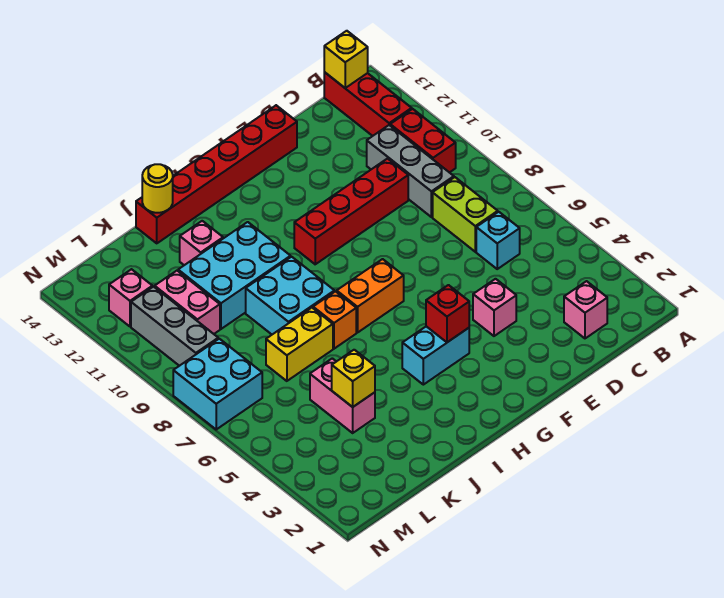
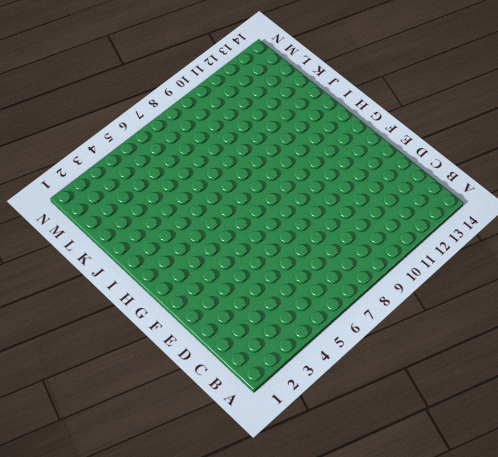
none -> red brick B10:B11 level 1
none -> red brick B12:B14 level 1
none -> pink brick C2 level 1

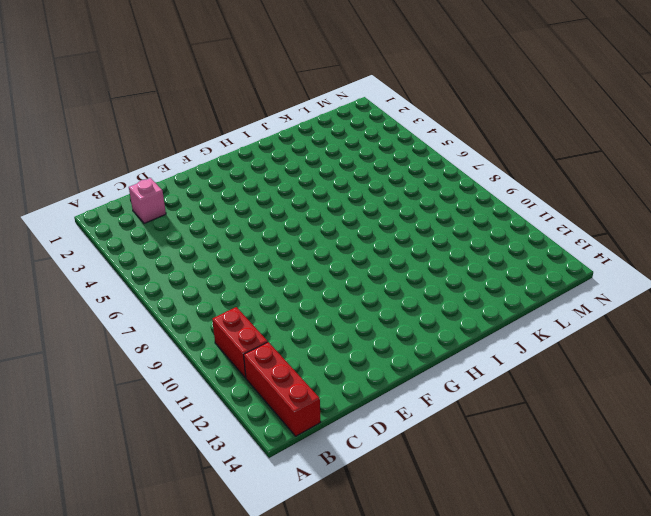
none -> cyan brick C6 level 1
none -> lime brick C7:C8 level 1
none -> grey brick C9:C11 level 1

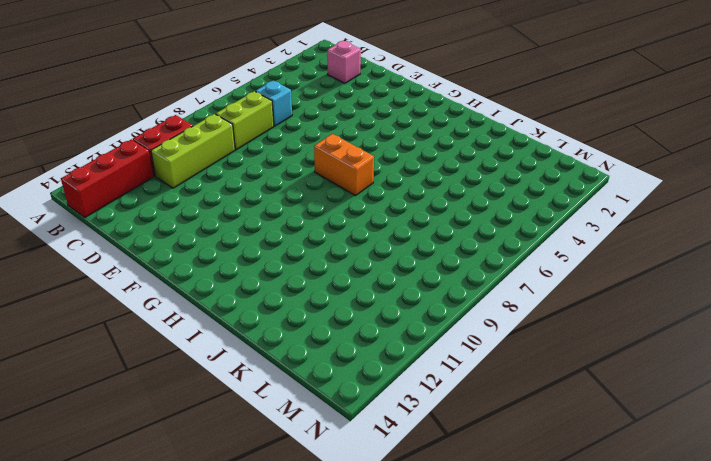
lime brick C9:C11 level 1 -> grey brick C9:C11 level 1
none -> red brick D10:G10 level 1
none -> pink brick E4 level 1
none -> red brick E14:J14 level 1

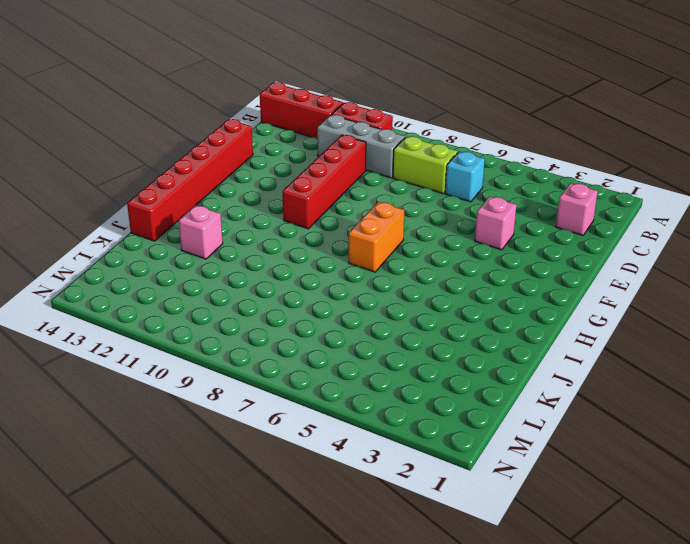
none -> cyan brick G4:H4 level 1
none -> orange brick I7 level 1
none -> cyan brick I8:J9 level 1

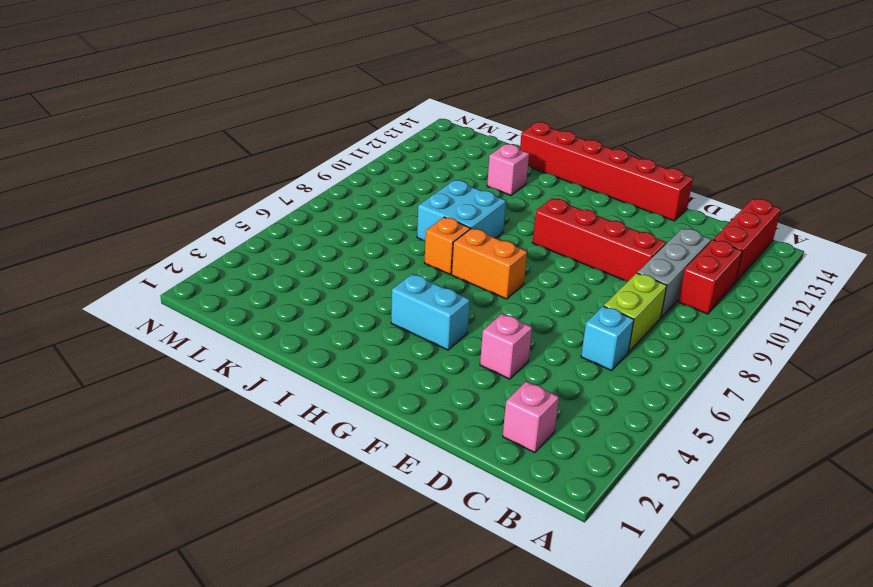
none -> cyan brick I10:K11 level 1
none -> yellow brick J7:K7 level 1
none -> pink brick K4:K5 level 1

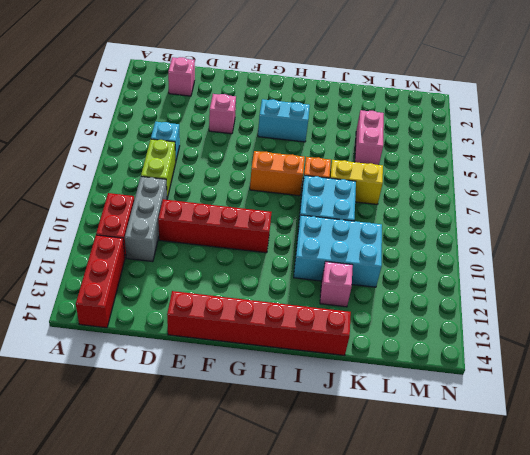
none -> pink brick L10:L11 level 1
none -> cyan brick M7:N8 level 1
none -> grey brick M9:M11 level 1

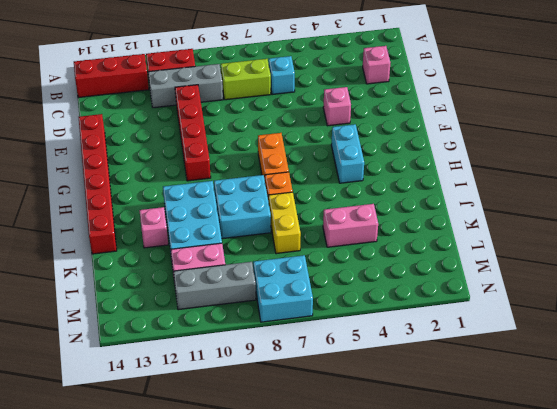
none -> pink brick M12 level 1
none -> yellow brick B14 level 2
none -> red brick G4 level 2

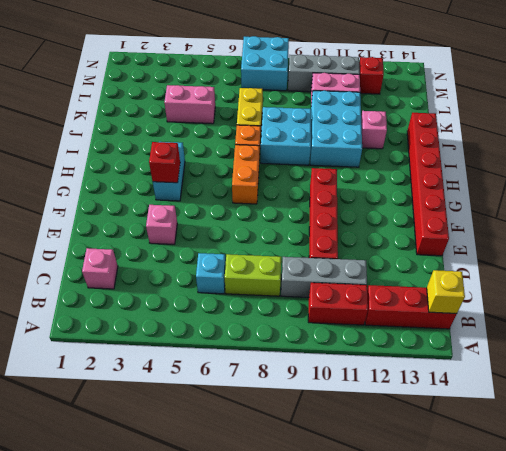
red brick M12 level 1 -> pink brick M12 level 1
none -> yellow round brick J14 level 2
none -> yellow brick K4 level 2

